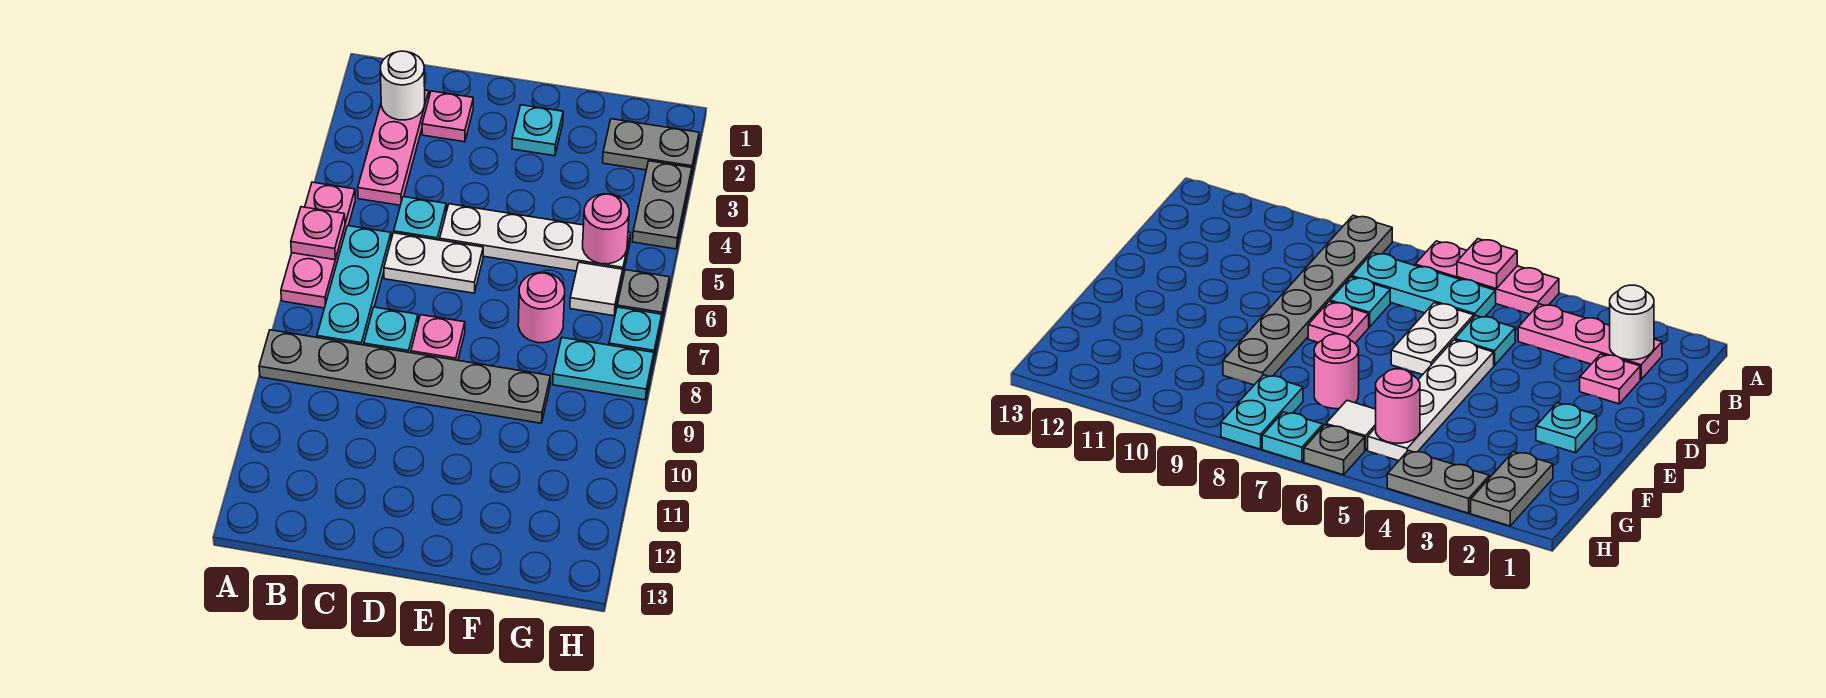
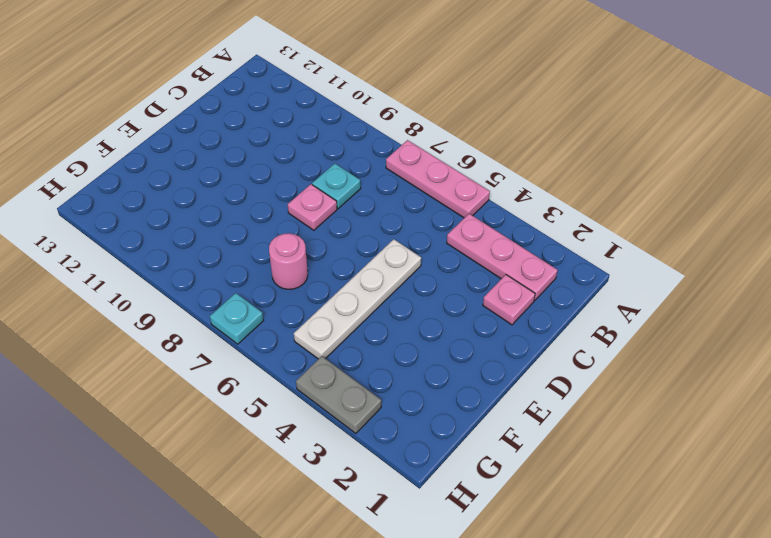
none -> grey plate A9:F9 level 1
none -> cyan plate B6:B8 level 1
none -> cyan plate C5 level 1

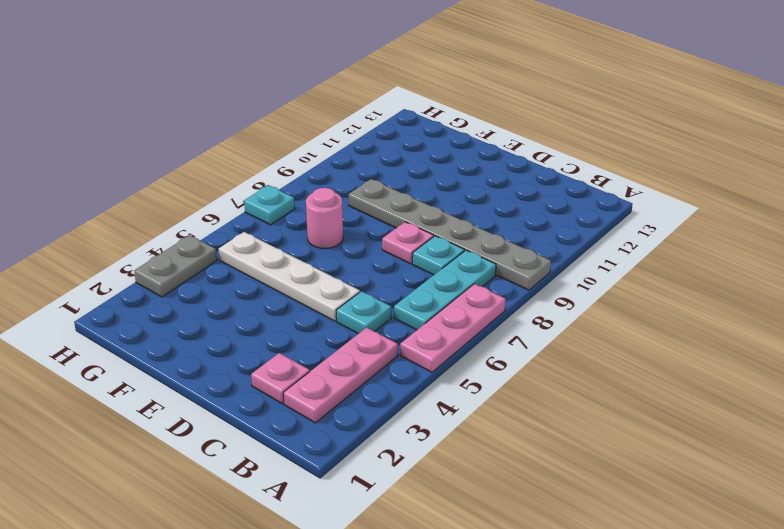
none -> white plate C6:D6 level 1
none -> cyan plate E2 level 1
none -> grey plate G2:H2 level 1

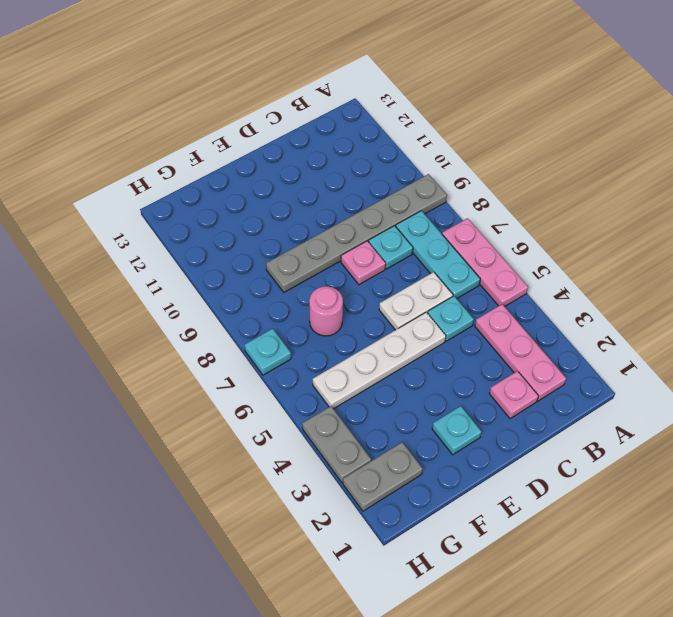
none -> white tile G6 level 1
none -> cyan plate G8:H8 level 1
none -> grey plate H6 level 1

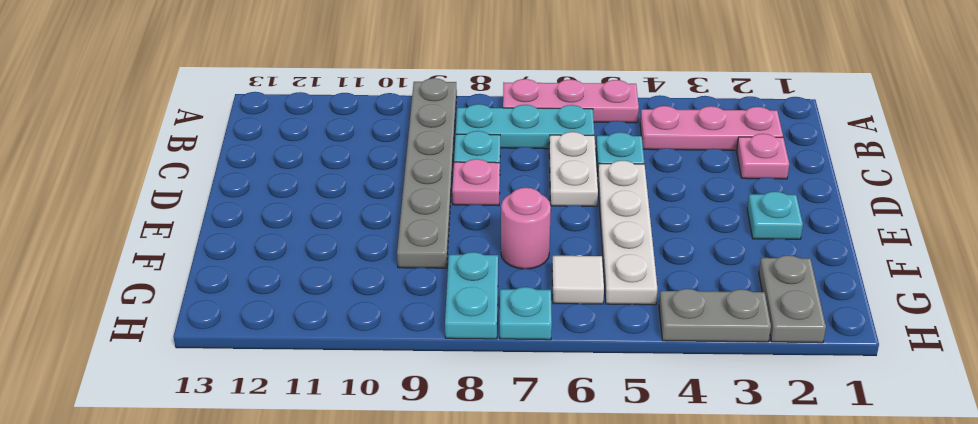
none -> grey plate H6 level 1
none -> pink plate A6 level 2
none -> white round brick B2 level 2

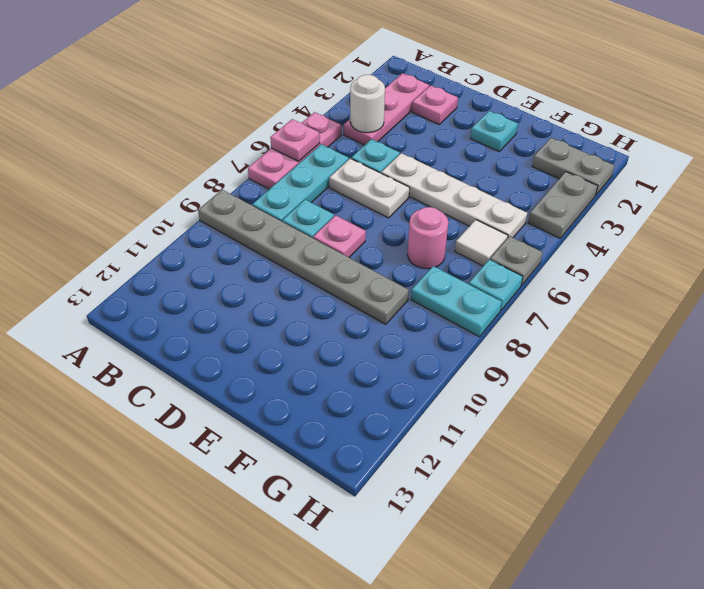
white round brick B4 level 2 -> white round brick B2 level 2
none -> pink round brick G5 level 2

